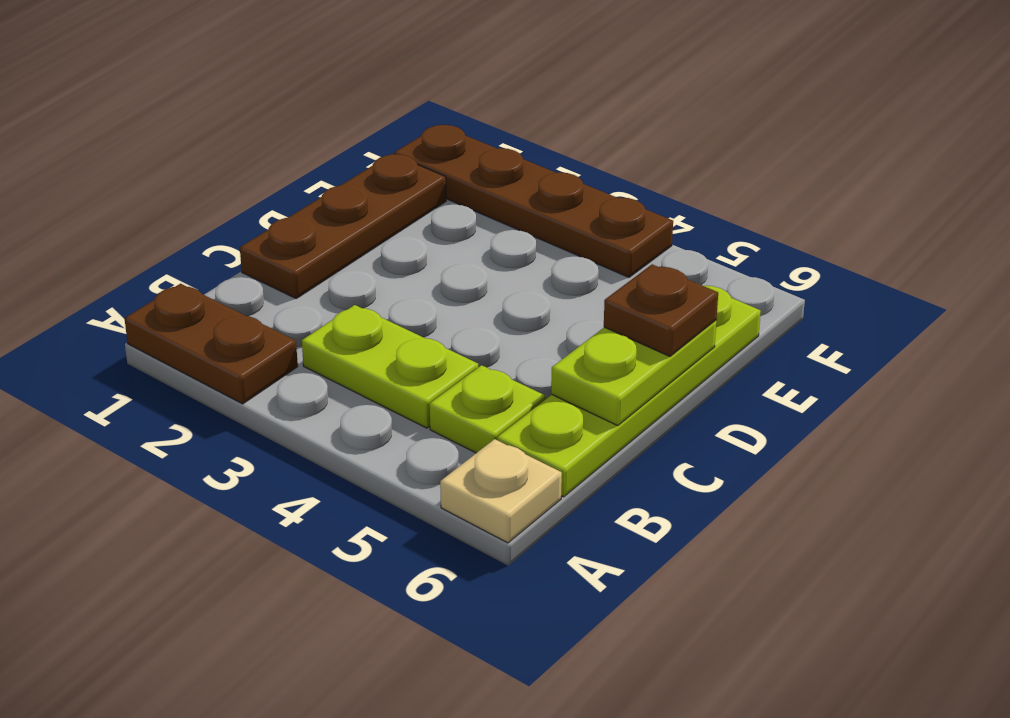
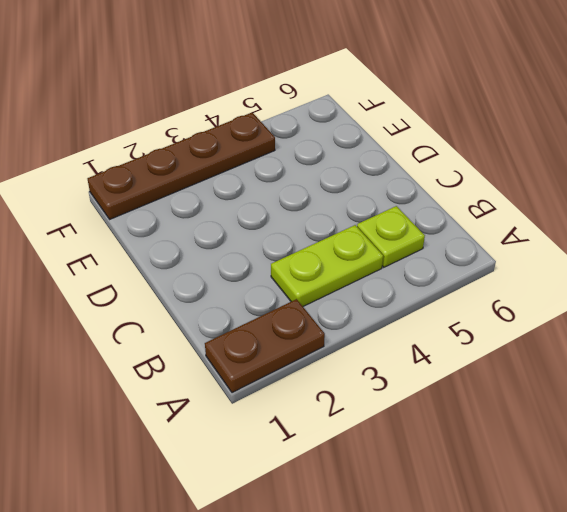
none -> tan plate A6 level 1
none -> lime plate B6:E6 level 1

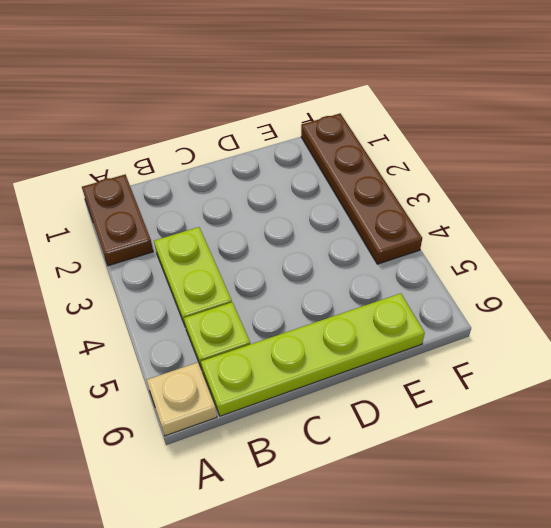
none -> brown plate C1:E1 level 1
none -> lime plate C6:D6 level 2

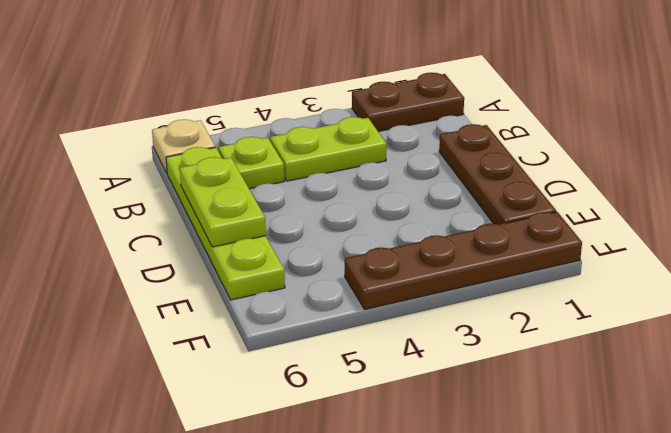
none -> brown plate D6 level 3

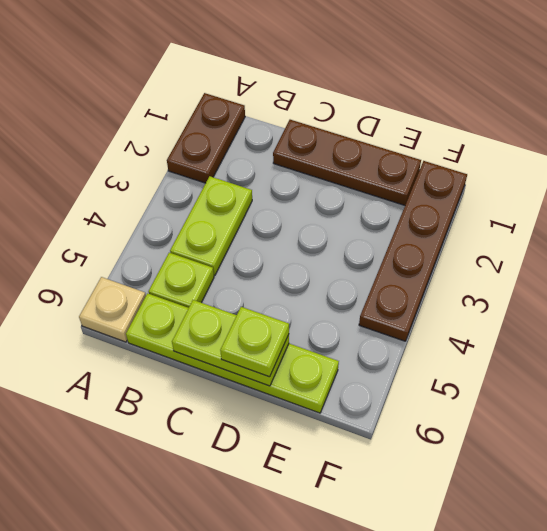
lime plate D6 level 3 -> brown plate D6 level 3

